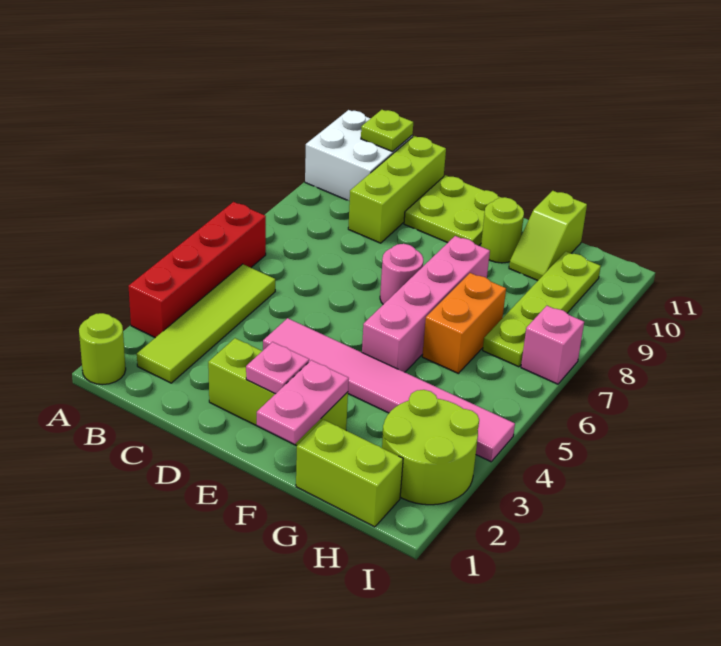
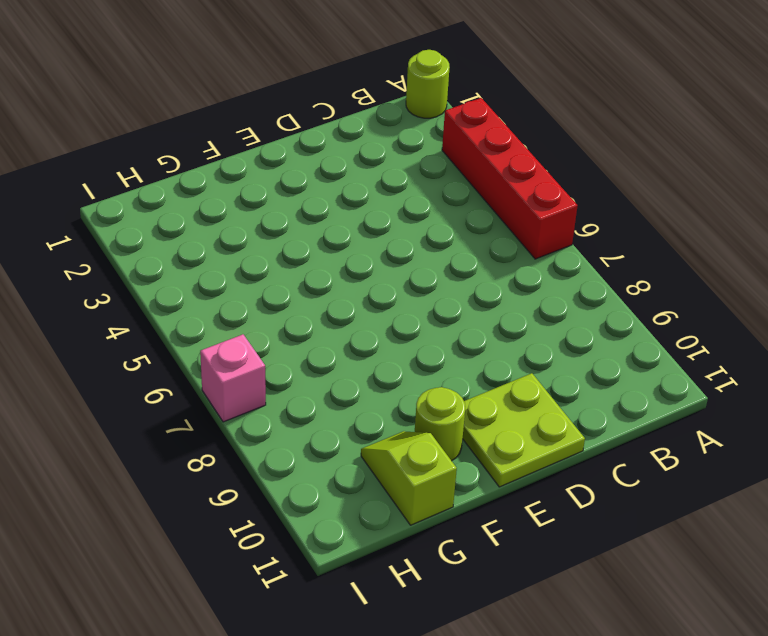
none -> white brick A10:B11 level 1
none -> lime tile B2:B5 level 1
none -> lime brick C9:C11 level 1

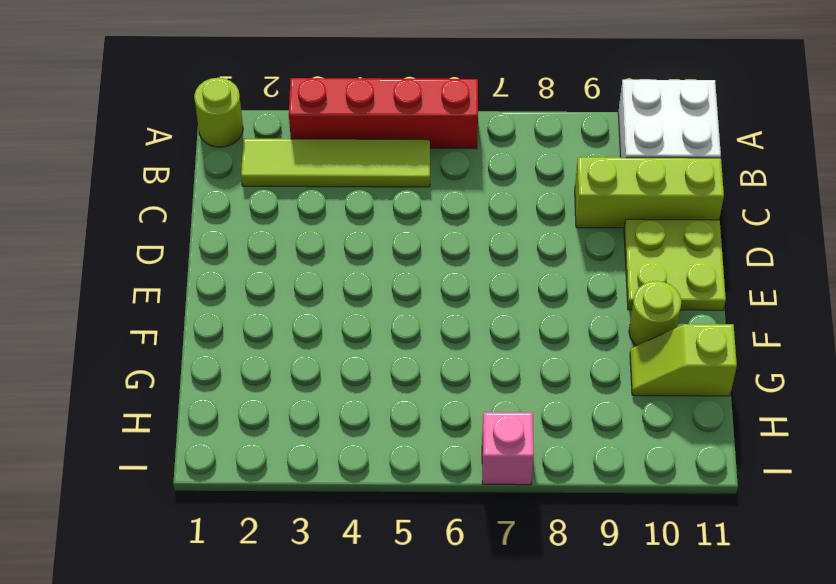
none -> lime brick D2:F2 level 1
none -> pink tile D4:I4 level 1
none -> pink round brick E7 level 1

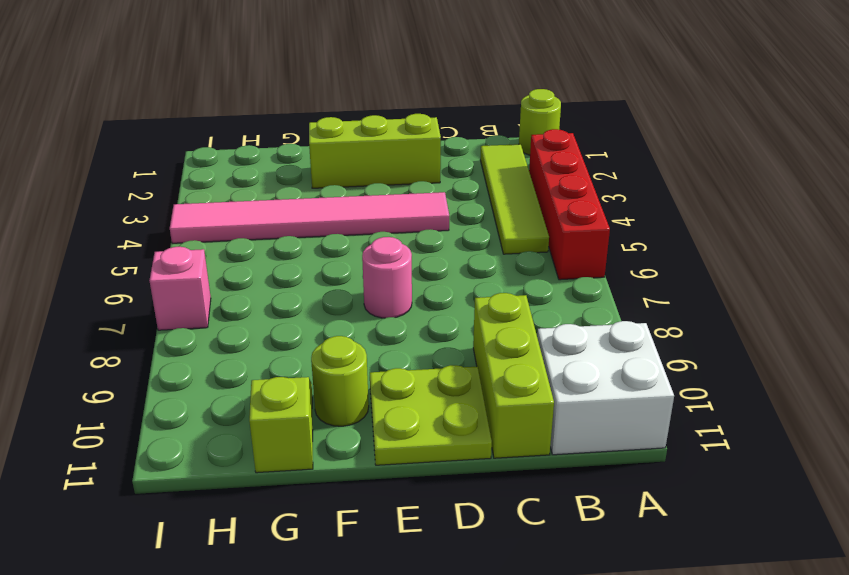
none -> pink brick F5:F8 level 1
none -> lime brick G1:H1 level 1
none -> orange brick G6:G7 level 1

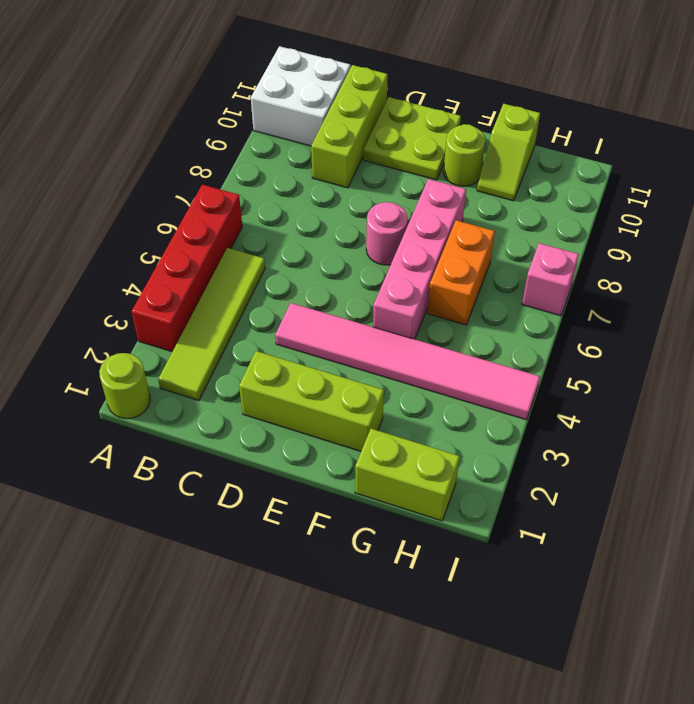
none -> lime round brick H2:I3 level 1
none -> lime plate H7:H10 level 1
none -> lime plate B11 level 2

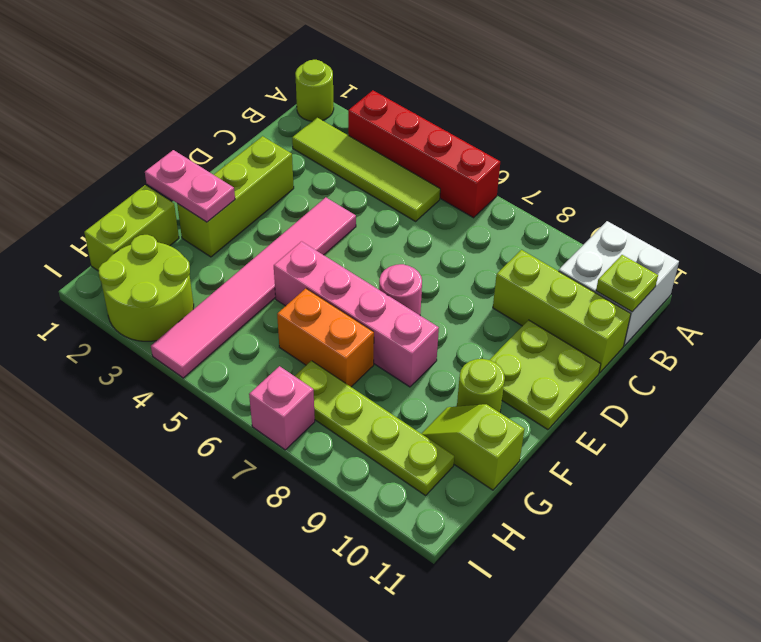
none -> pink plate E2 level 2

